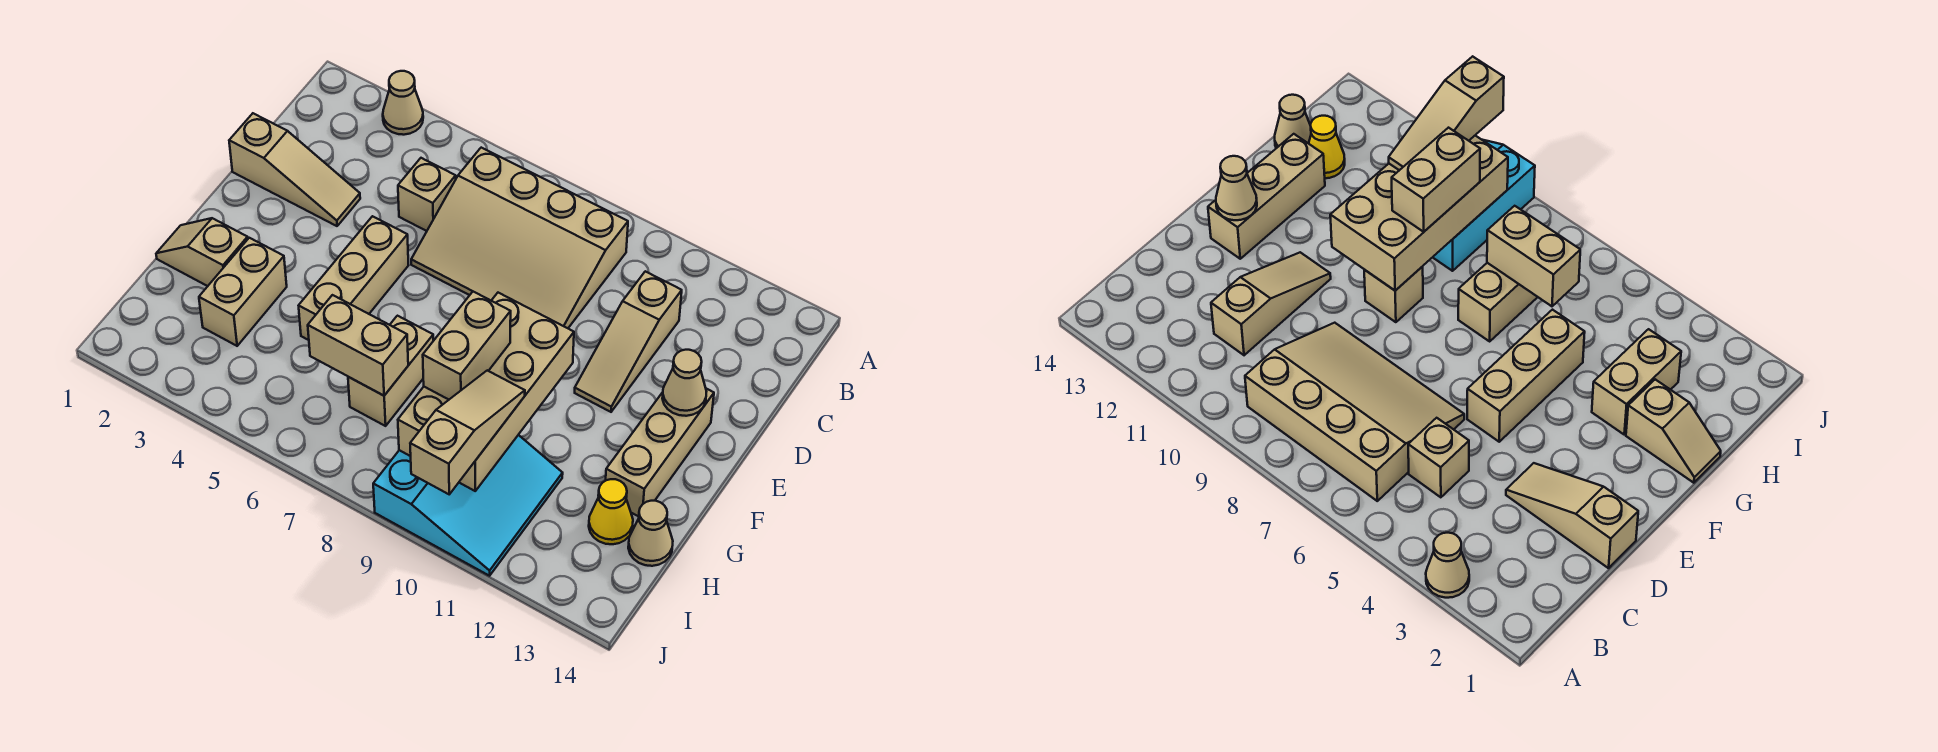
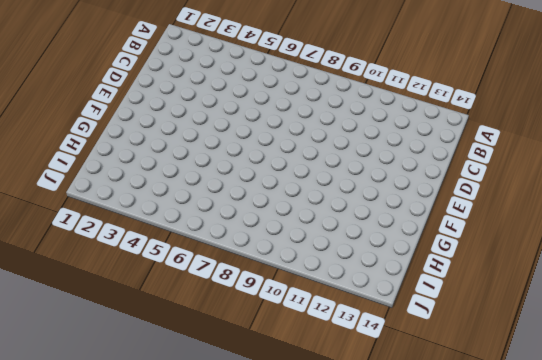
none -> tan cone A3 level 1
none -> tan slope B6:D9 level 1 top B
none -> tan brick C5 level 1

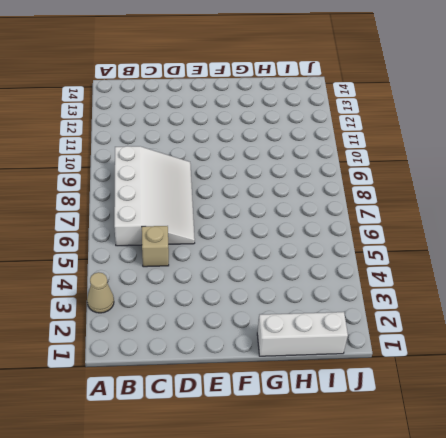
white slope B6:D9 level 1 top B -> tan slope B6:D9 level 1 top B
white brick G1:I1 level 1 -> tan slope G1:G2 level 1 top 2
none -> tan slope C11:E11 level 1 top C
none -> tan slope D1:D3 level 1 top 1
none -> tan brick E5:G5 level 1

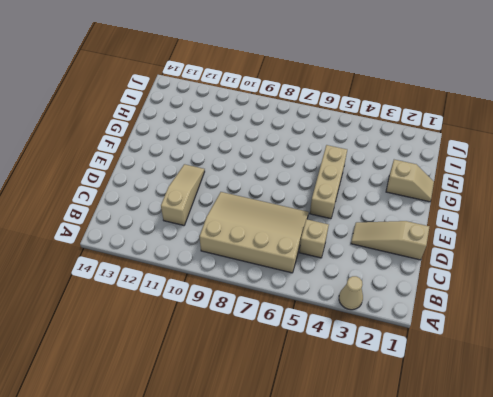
none -> tan brick E13:G13 level 1
none -> tan brick F9 level 1
none -> tan brick G3:H3 level 1

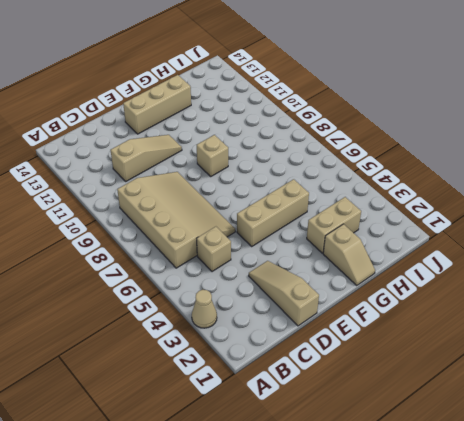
none -> tan brick G7:H7 level 1
none -> cyan slope H9:J11 level 1 top 9
none -> yellow cone H13 level 1

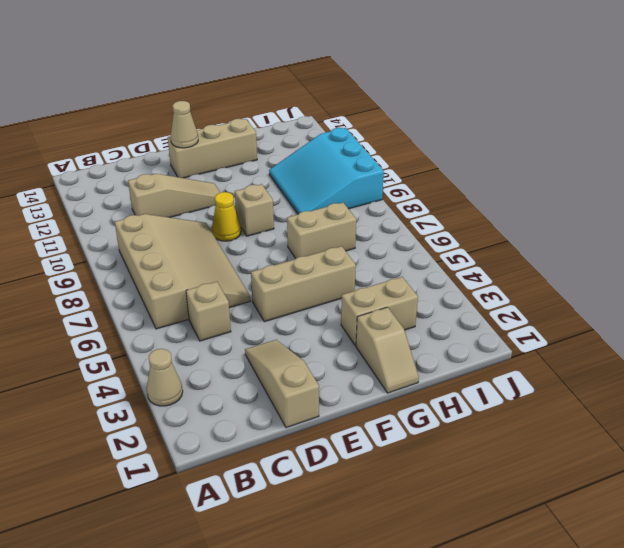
yellow cone E9 level 1 -> yellow cone H13 level 1
cyan slope H9:J11 level 1 top J -> cyan slope H9:J11 level 1 top 9
none -> tan cone H14 level 1
none -> tan brick F9:I10 level 2
none -> tan brick H6:H7 level 2

